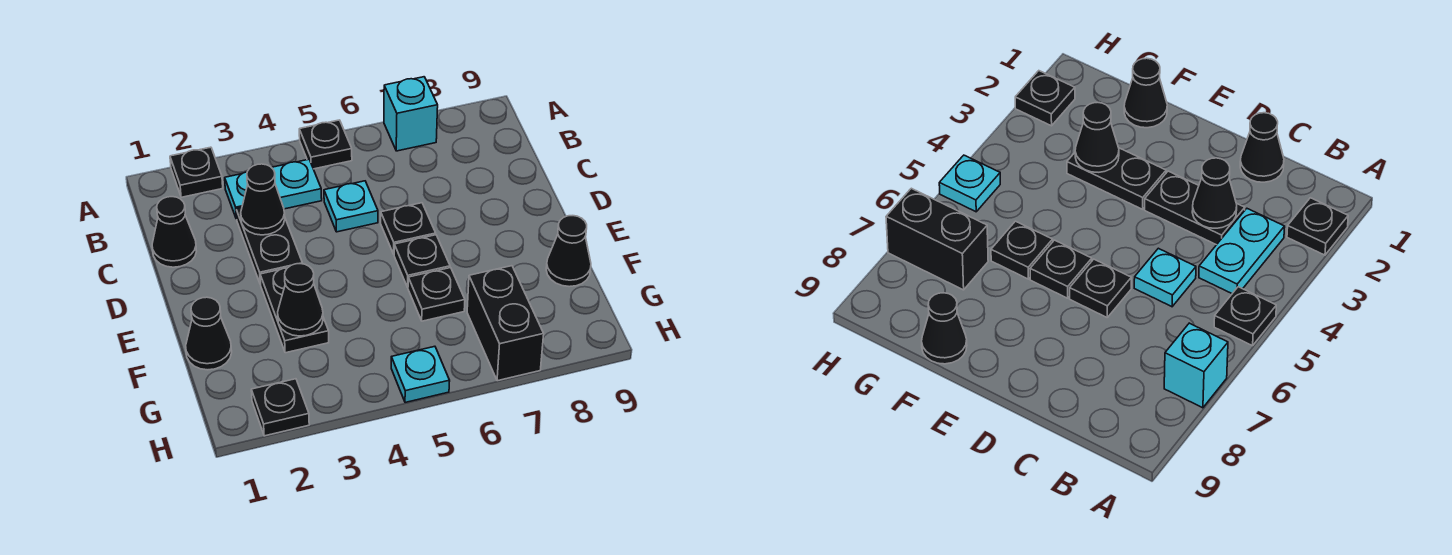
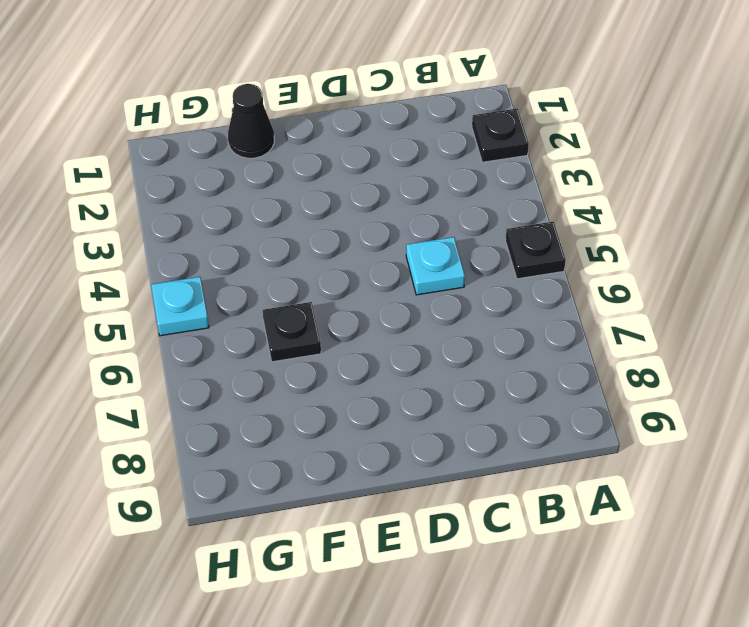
none -> cyan brick A7 level 1
none -> cyan plate B3:B4 level 1
none -> black cone C1 level 1

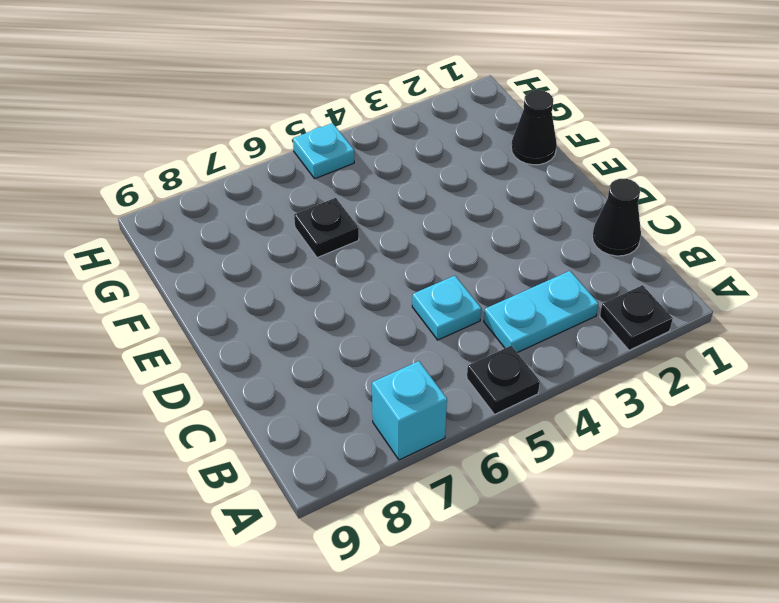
none -> black plate C3:D3 level 1
none -> black plate D6 level 1
none -> black plate E3:F3 level 1

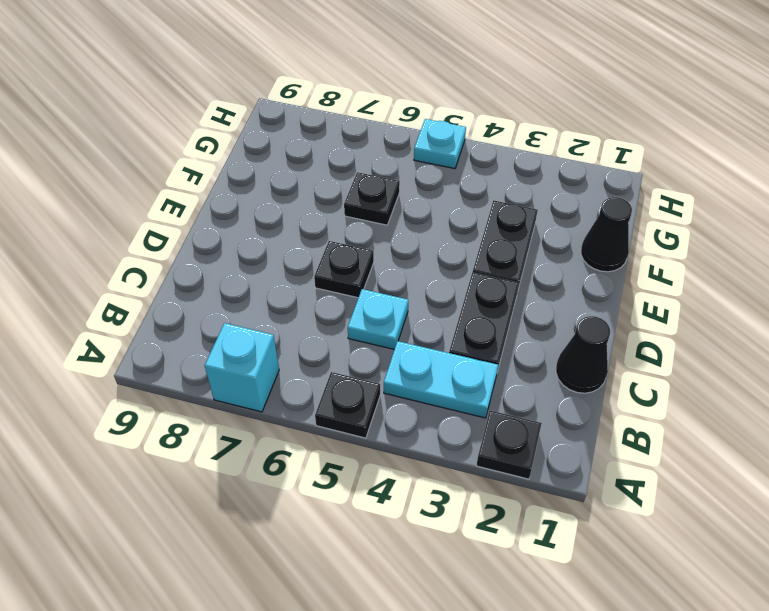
none -> black plate E6 level 1
none -> black cone F9 level 1
none -> black brick G7:H7 level 1

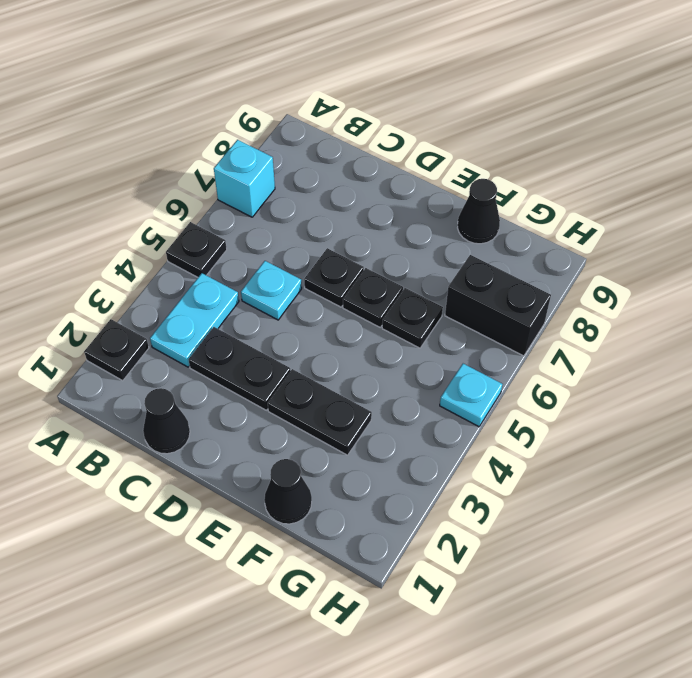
none -> black plate H2 level 1
none -> black cone C3 level 2
none -> black cone F3 level 2

